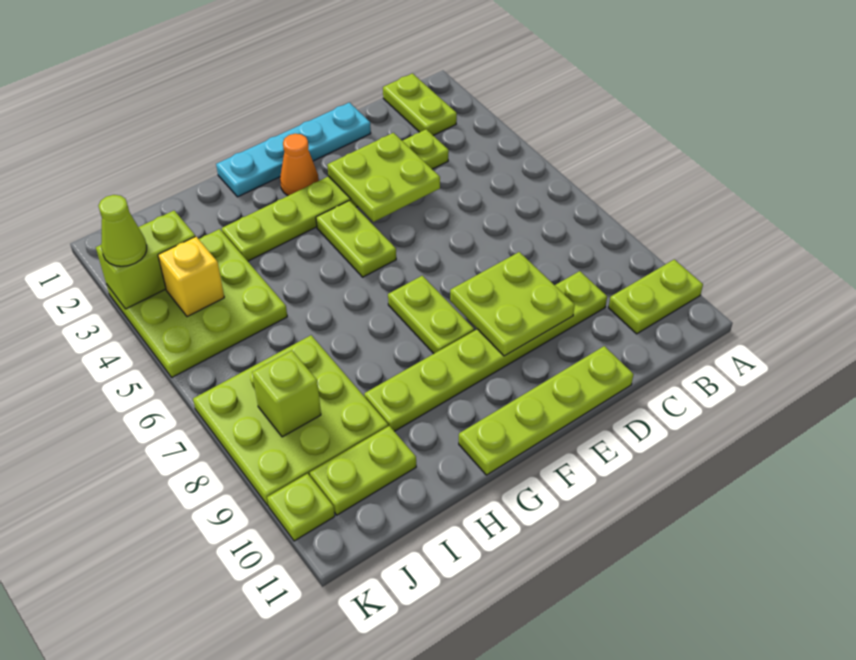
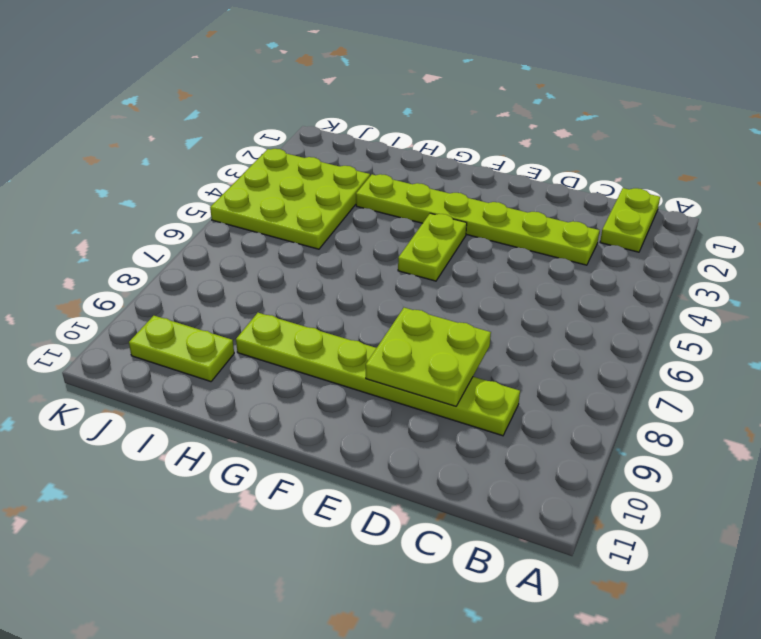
none -> lime plate A10:B10 level 1
none -> cyan plate D1:G1 level 1
none -> lime plate D11:G11 level 1

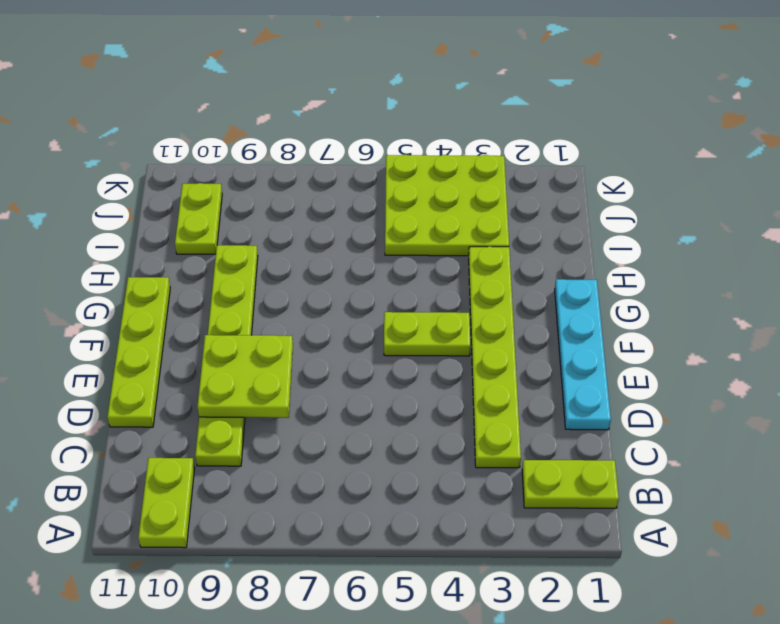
none -> orange cone F2 level 1
none -> lime plate F7:F8 level 1
none -> lime plate I7:K9 level 1

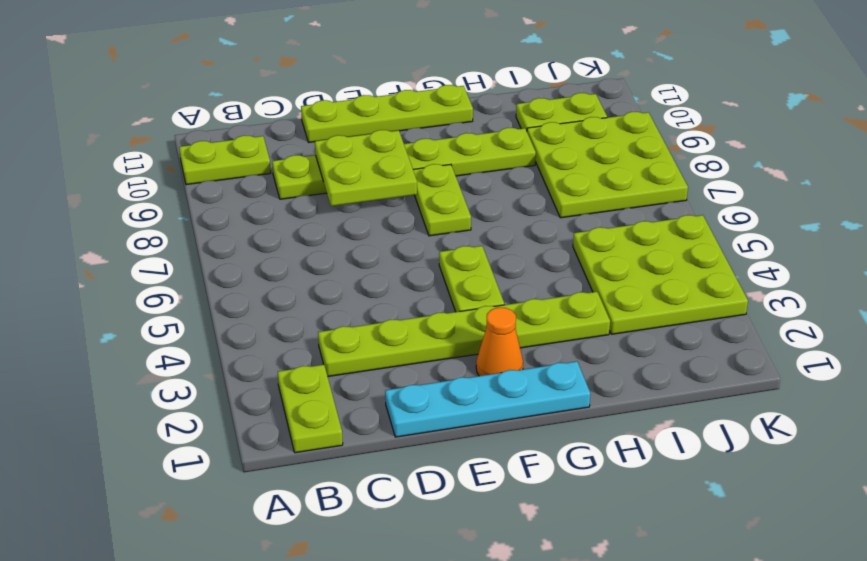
none -> lime plate K10 level 1
none -> lime plate D3:E4 level 2
none -> lime brick J3:K3 level 2

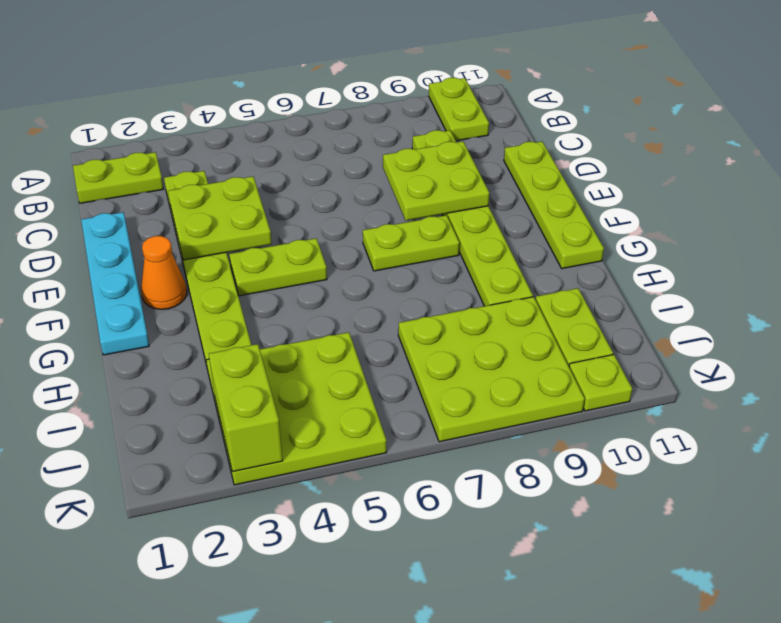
none -> yellow brick J4 level 2
none -> lime brick J8 level 2
none -> lime cone K3 level 3

